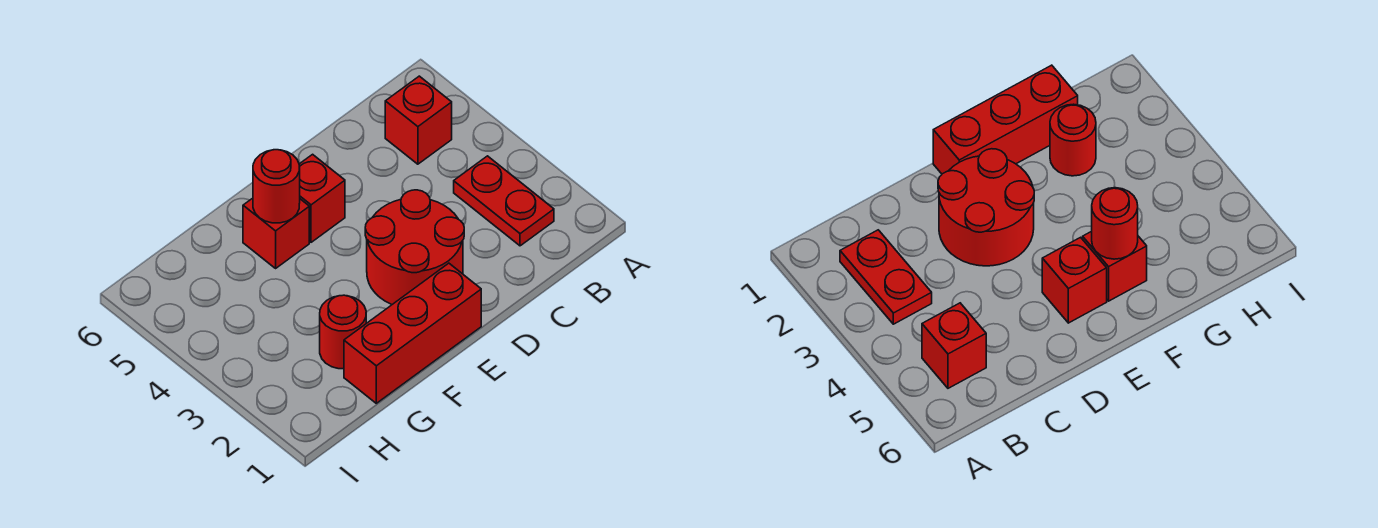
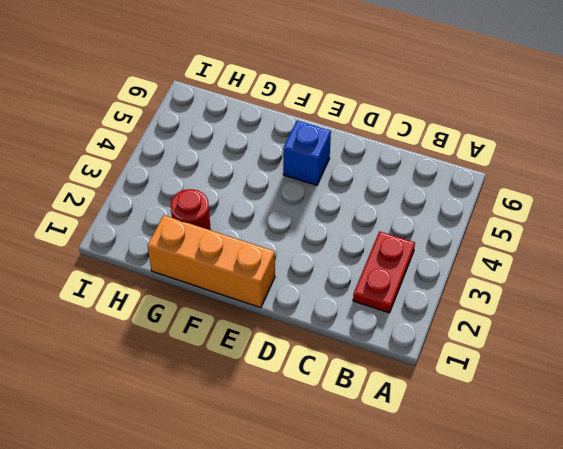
orange brick E1:G1 level 1 -> red brick E1:G1 level 1
blue brick E5 level 1 -> red brick E5 level 1
none -> red brick B5 level 1
none -> red round brick D2:E3 level 1

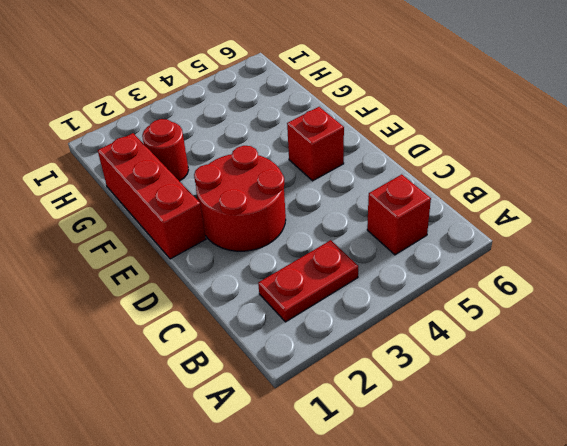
none -> red brick F5 level 1
none -> red round brick F5 level 2

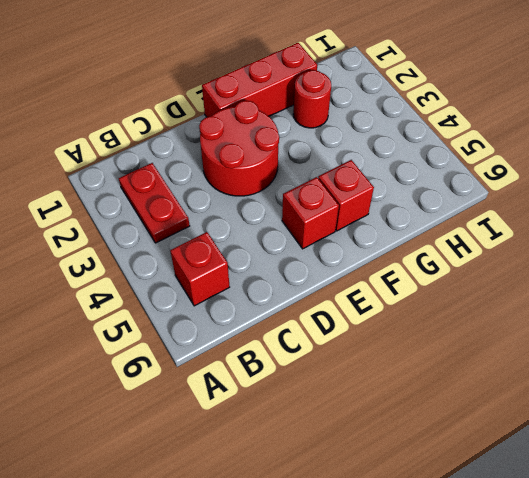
none -> red round brick F5 level 2

